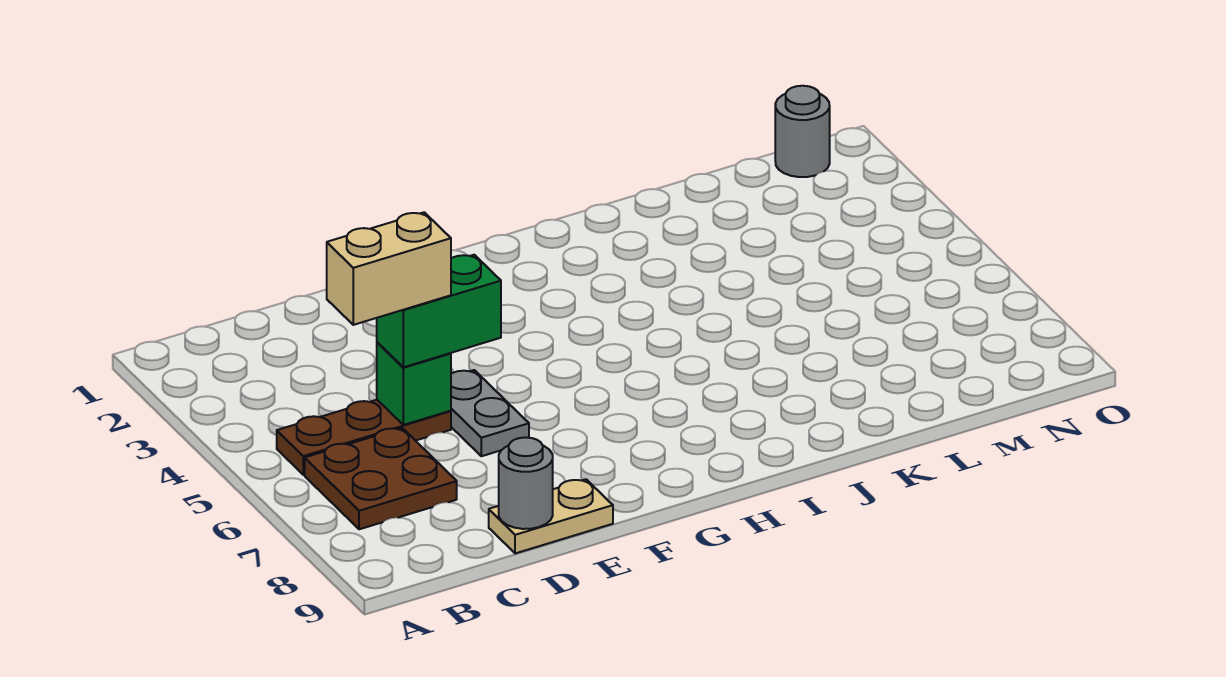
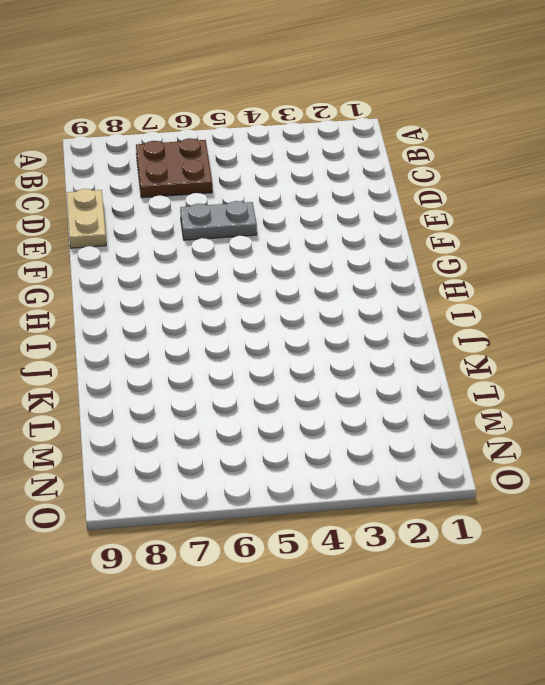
none -> brown plate B5:D5 level 1
none -> grey round brick N1 level 1

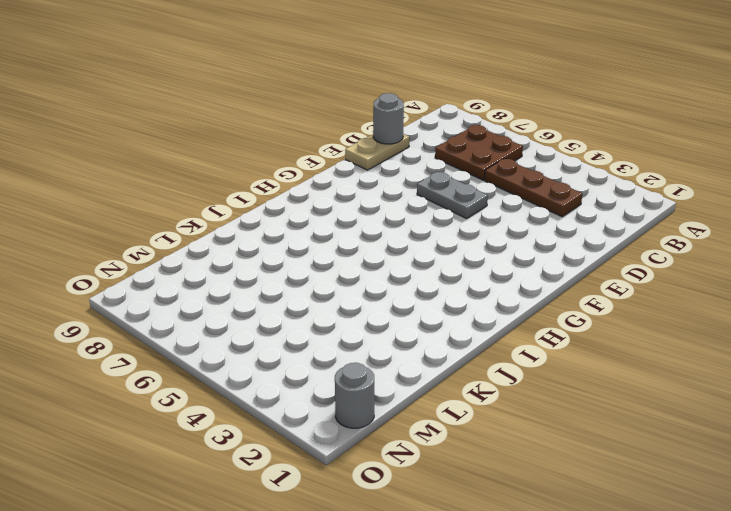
brown plate C3:C5 level 1 -> brown plate B5:D5 level 1
none -> green brick D5 level 2
none -> green brick D5:E5 level 3

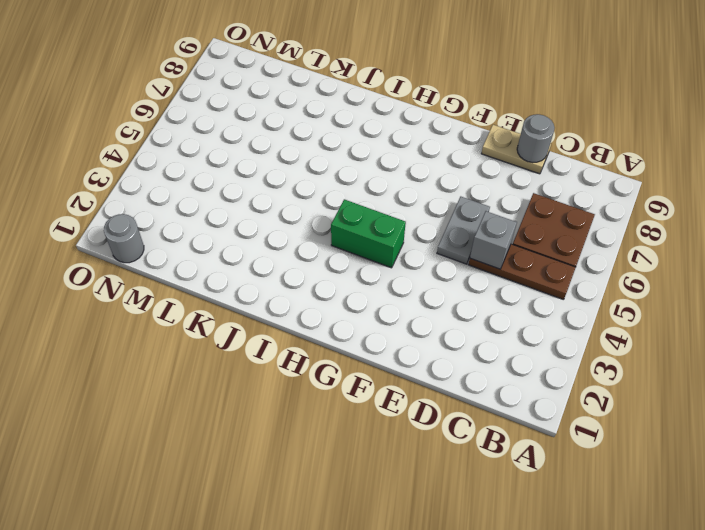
grey brick D5 level 2 -> green brick D5 level 2
green brick G4:H4 level 1 -> green brick D5:E5 level 3
none -> tan brick C5:D5 level 4

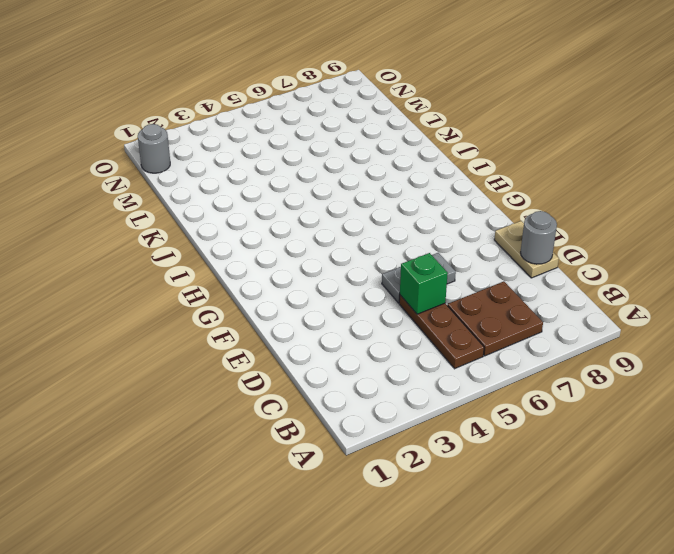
none -> green brick D5:E5 level 3
none -> tan brick C5:D5 level 4

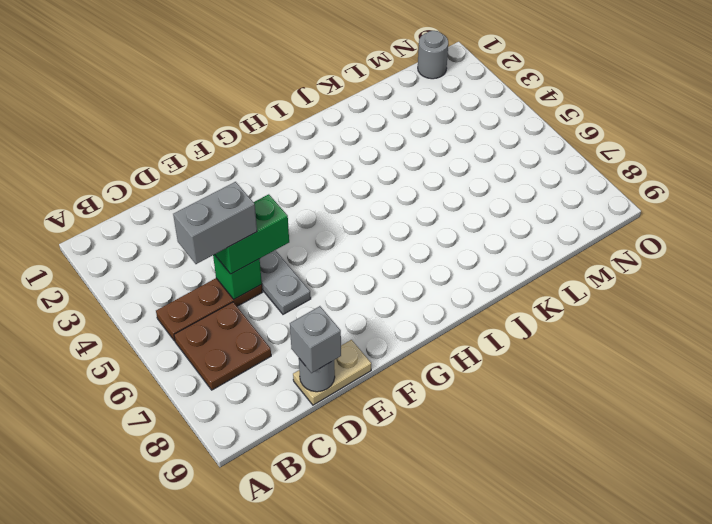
grey brick C5:D5 level 4 -> tan brick C5:D5 level 4
grey brick D9 level 3 -> none

